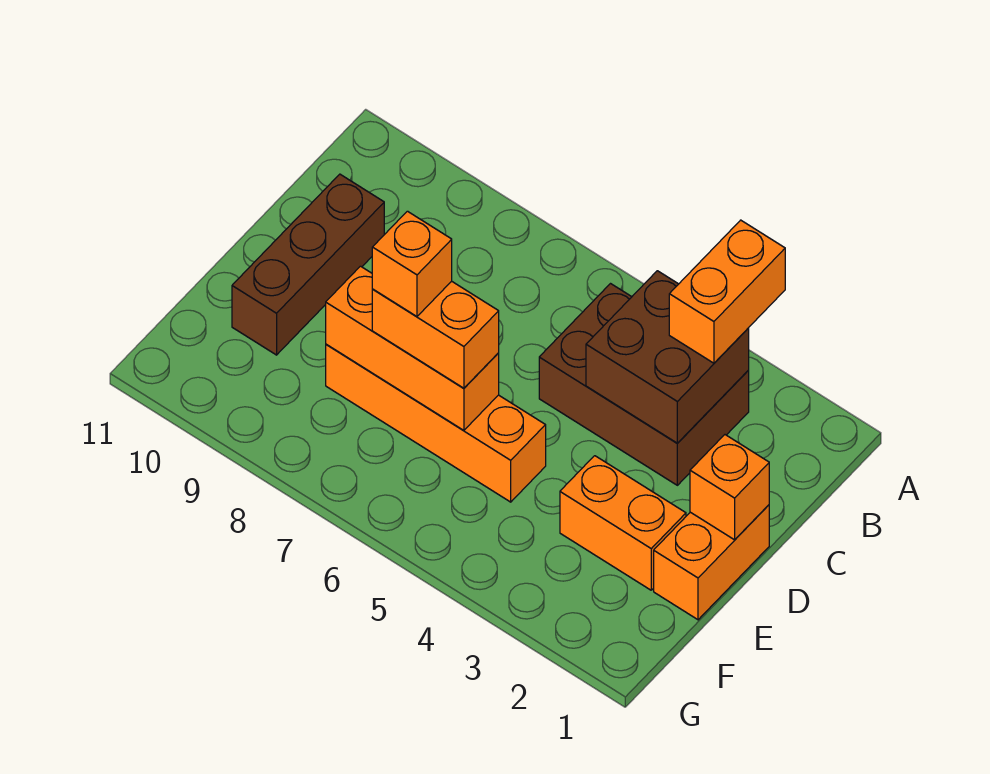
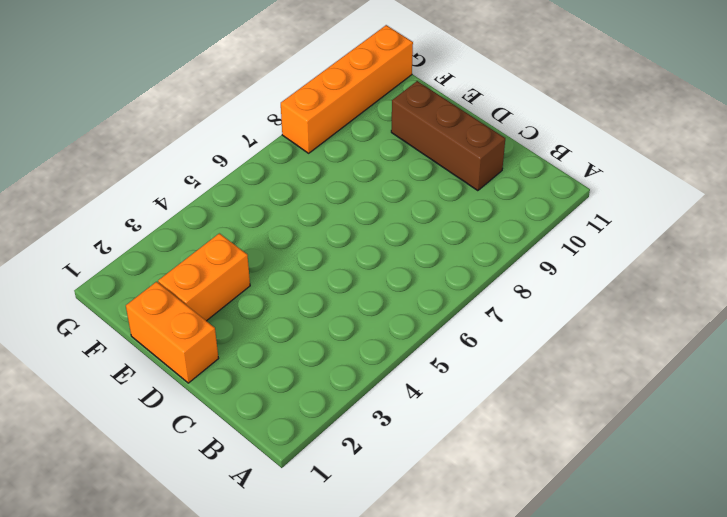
orange brick G8:G11 level 1 -> orange brick E5:E8 level 1
none -> brown brick B3:C5 level 1
none -> brown brick B3:C4 level 2

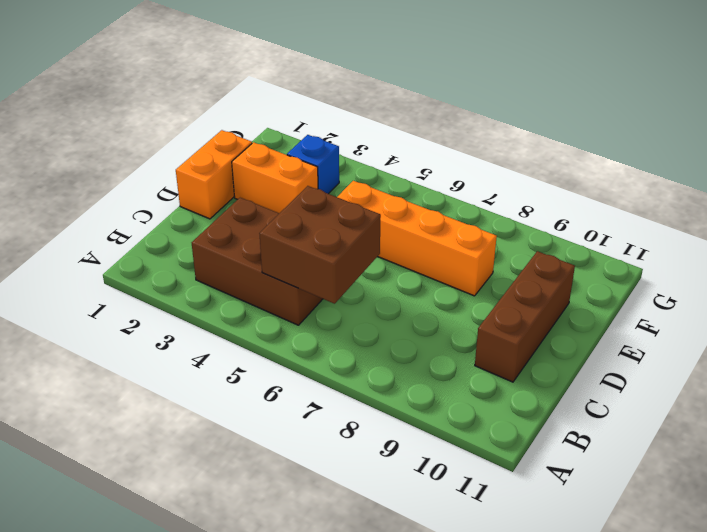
brown brick B5:C6 level 2 -> brown brick B3:C4 level 2
blue brick F3 level 1 -> none
none -> orange brick D1 level 2
none -> orange brick E6:E8 level 2

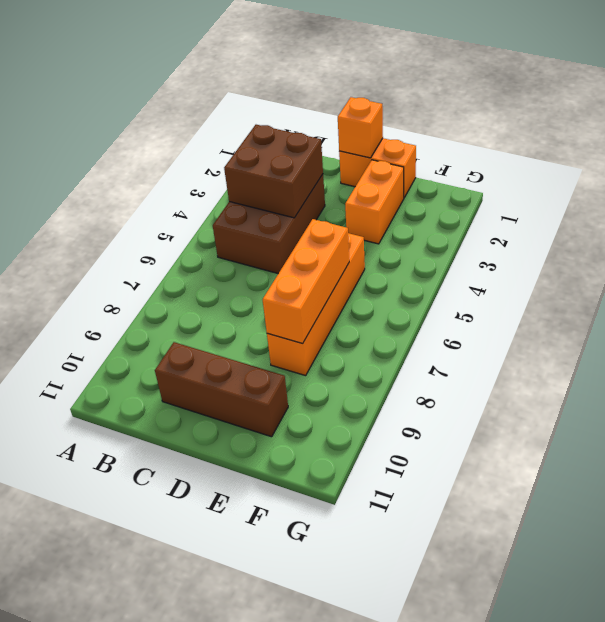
none -> orange brick A3:B3 level 3
none -> orange brick E6:E7 level 3

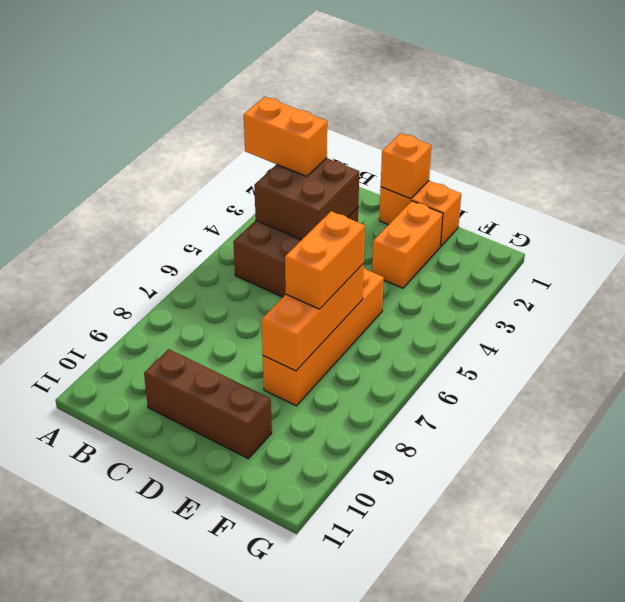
none -> orange brick E7 level 4

